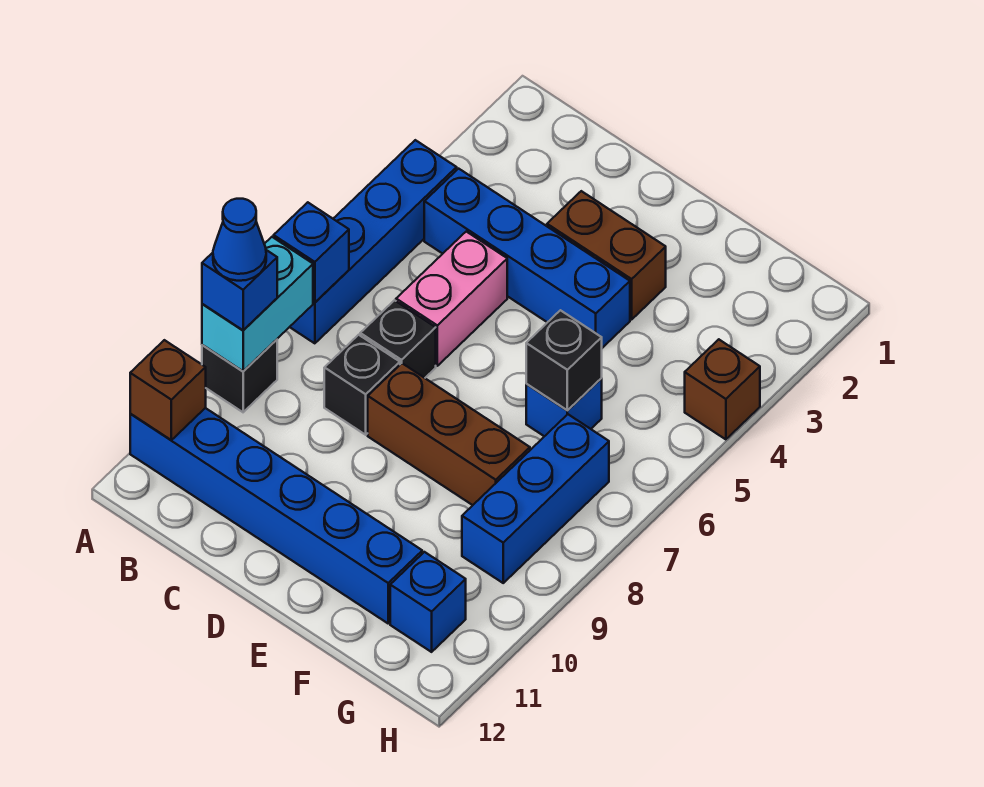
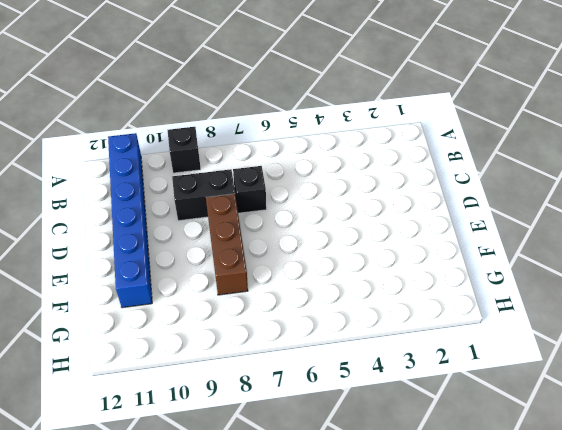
black brick C8:C9 level 1 -> black brick C8 level 1
none -> blue brick A4:A7 level 1
none -> blue brick B4:E4 level 1
none -> pink brick C5:C6 level 1

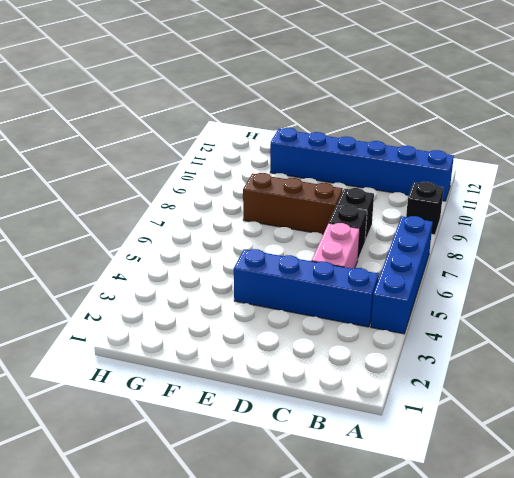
none -> brown brick D3:E3 level 1
none -> blue brick F6 level 1
none -> blue brick G7:G9 level 1

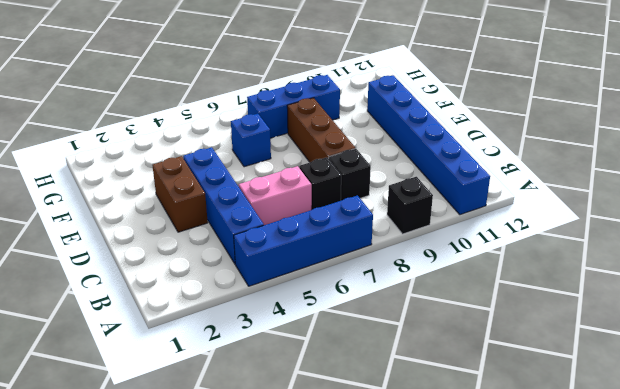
none -> blue brick G11 level 1
none -> brown brick H4 level 1
none -> blue brick A7 level 2

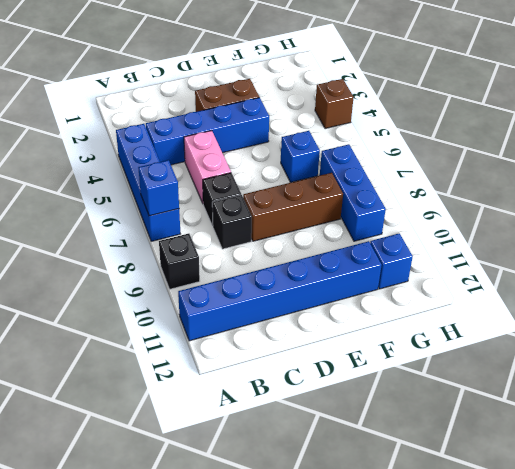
none -> cyan brick A8:A9 level 2
none -> brown brick A11 level 2
none -> black brick F6 level 2

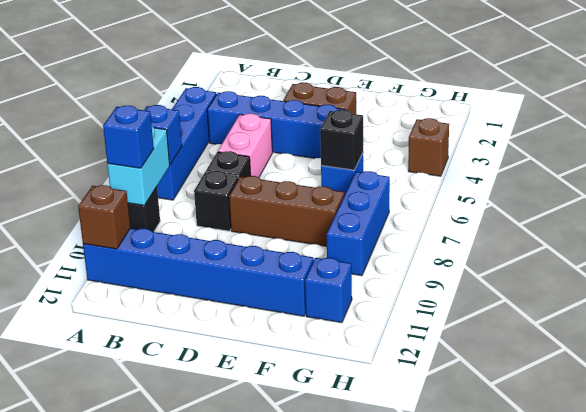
none -> blue cone A9 level 4

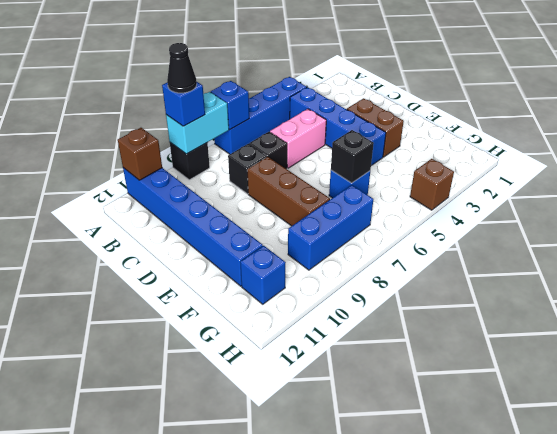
black cone A9 level 4 -> blue cone A9 level 4

